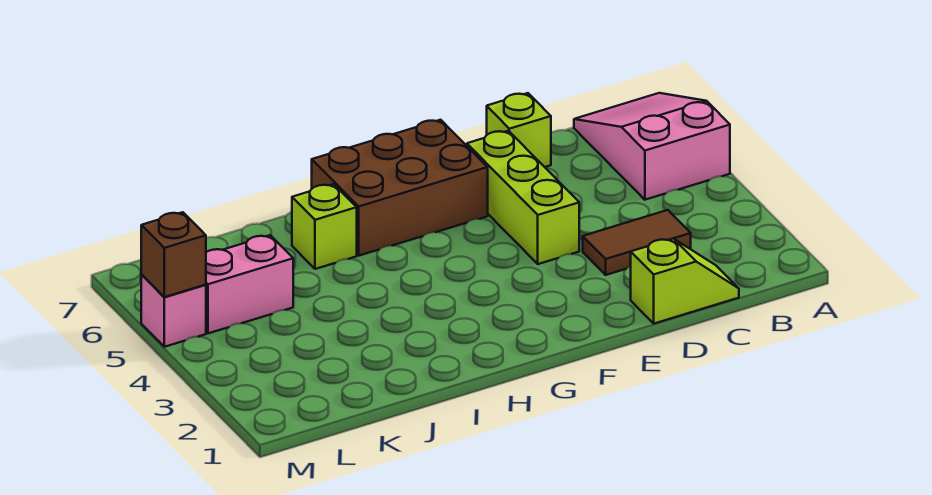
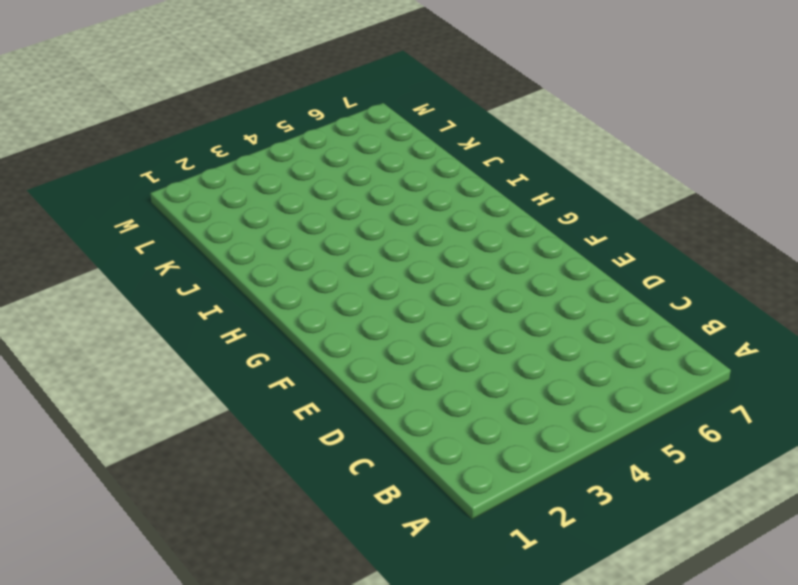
none -> pink slope A5:B7 level 1 top 5
none -> lime slope C1:D1 level 1 top D

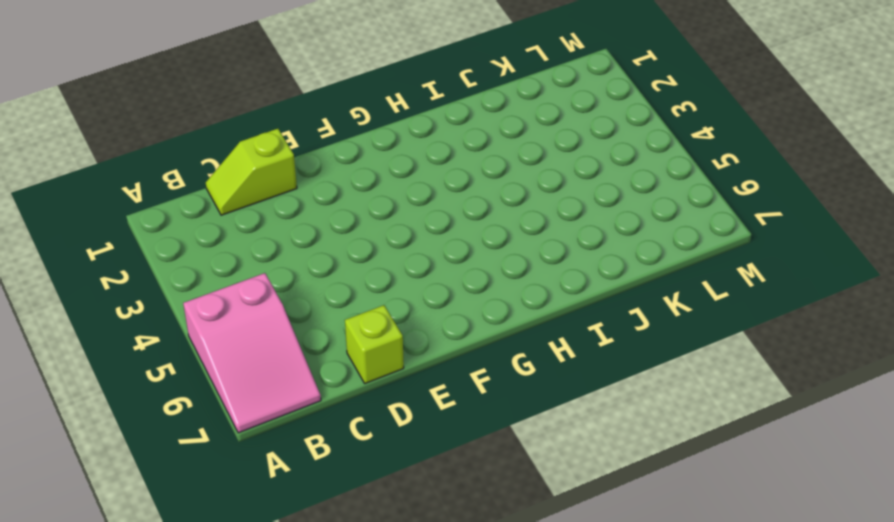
none -> brown tile C3:D3 level 1
none -> lime brick E4:E6 level 1

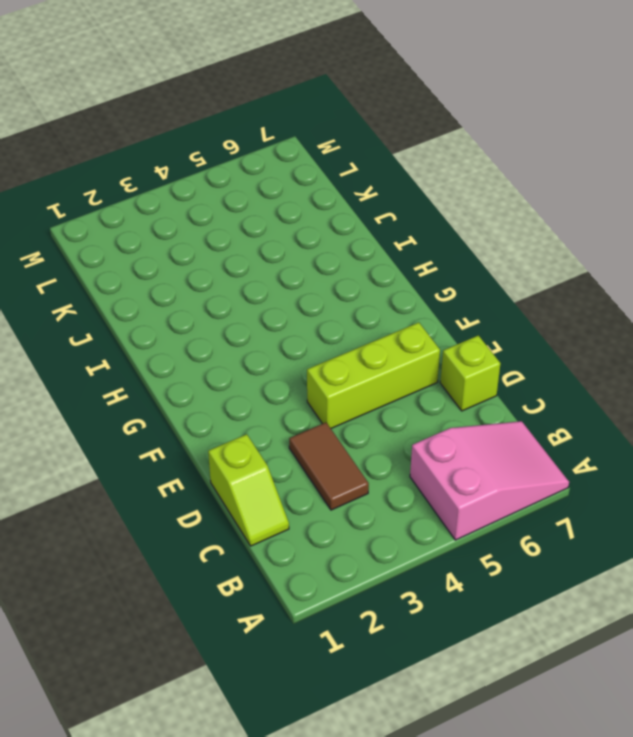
none -> brown brick F6:H7 level 1
none -> lime brick I6 level 1

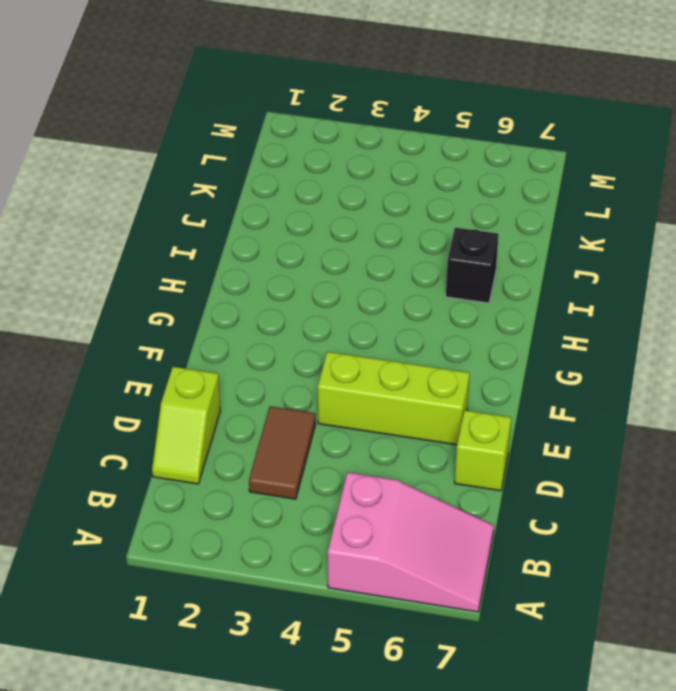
black brick I6 level 1 -> lime brick I6 level 1
none -> brown brick F6:H7 level 1
none -> pink brick K5:L5 level 1

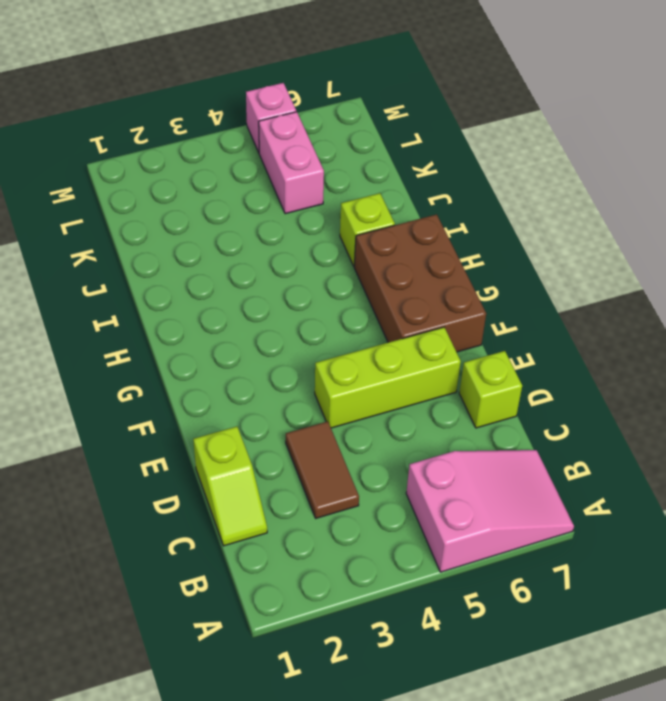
none -> brown brick M5 level 2

